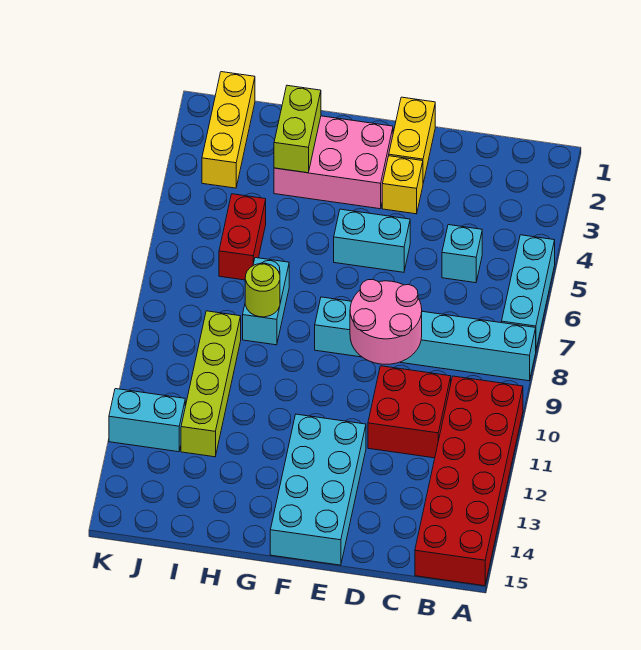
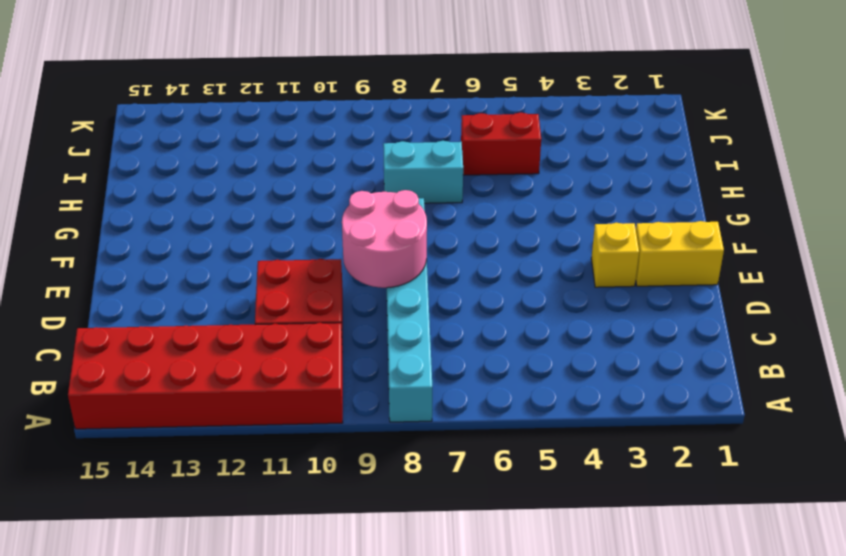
none -> cyan brick A5:A7 level 1
none -> cyan brick C5 level 1
none -> cyan brick E5:F5 level 1

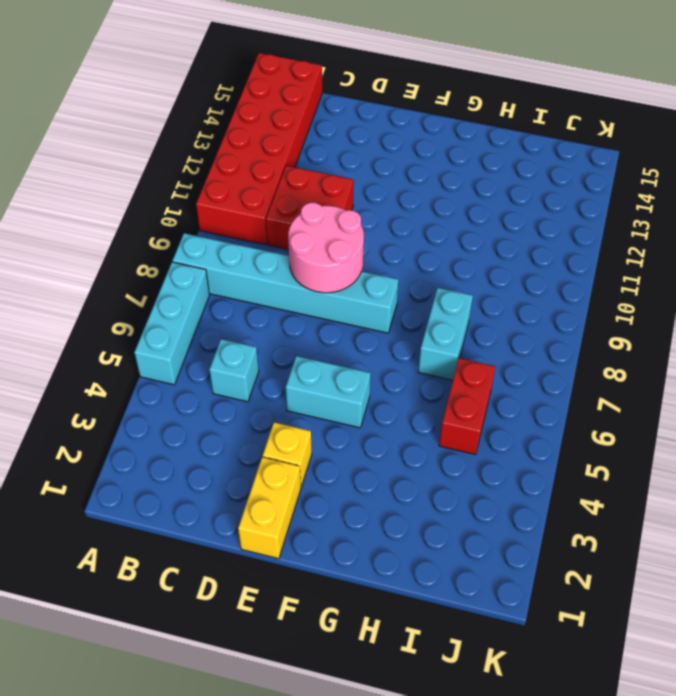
none -> cyan brick E12:F15 level 1
none -> pink brick F2:H3 level 1
none -> lime brick I9:I12 level 1

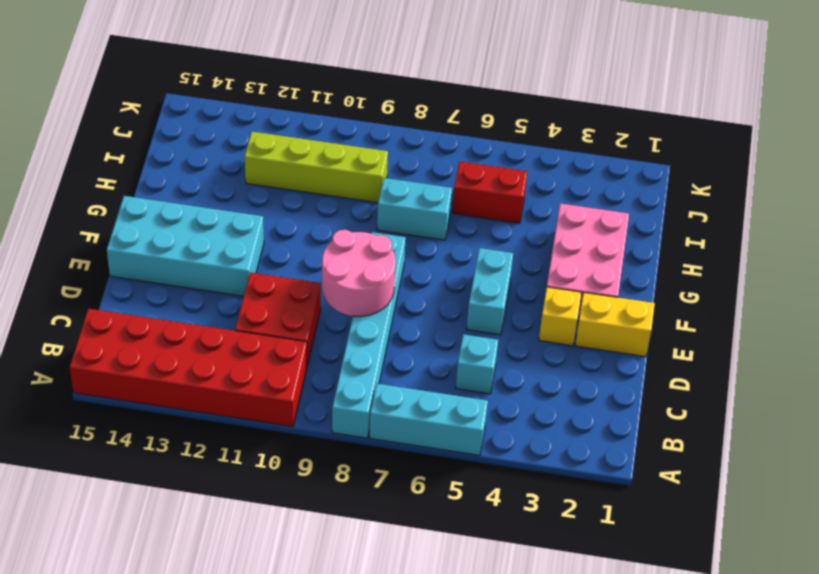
none -> yellow brick J1:J3 level 1
none -> cyan brick J12:K12 level 1
none -> lime brick H2:H3 level 2

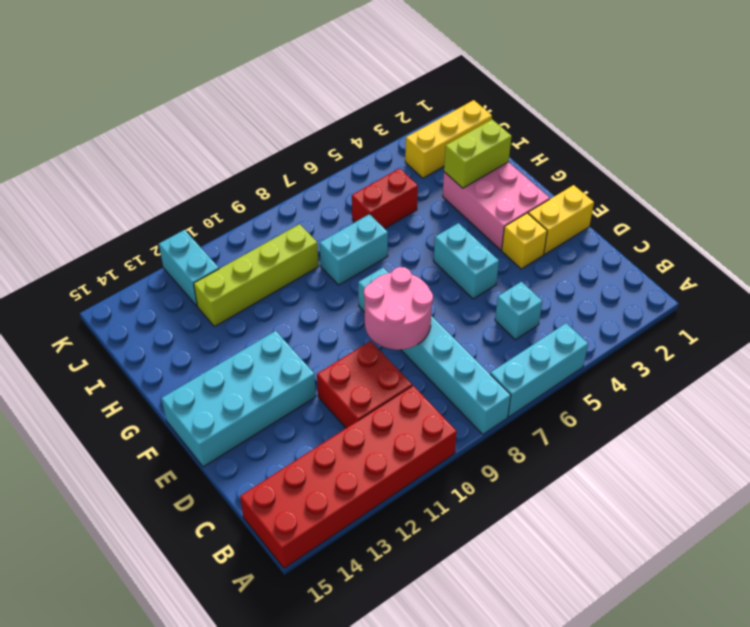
none -> lime round brick H8 level 2

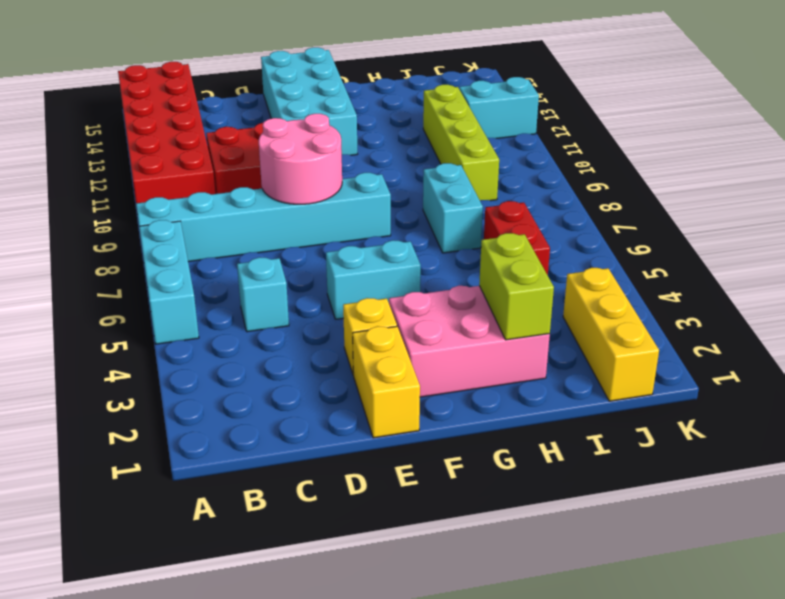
none -> lime round brick H8 level 2

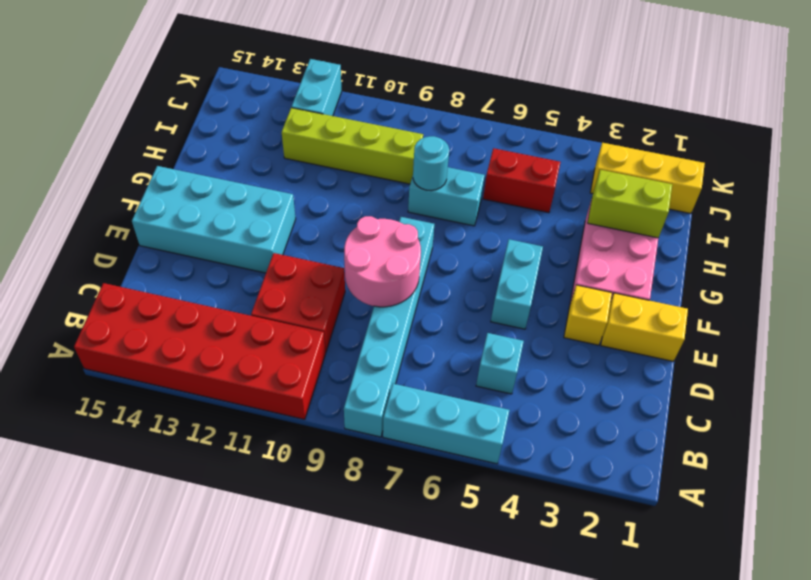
cyan round brick H8 level 2 -> lime round brick H8 level 2

